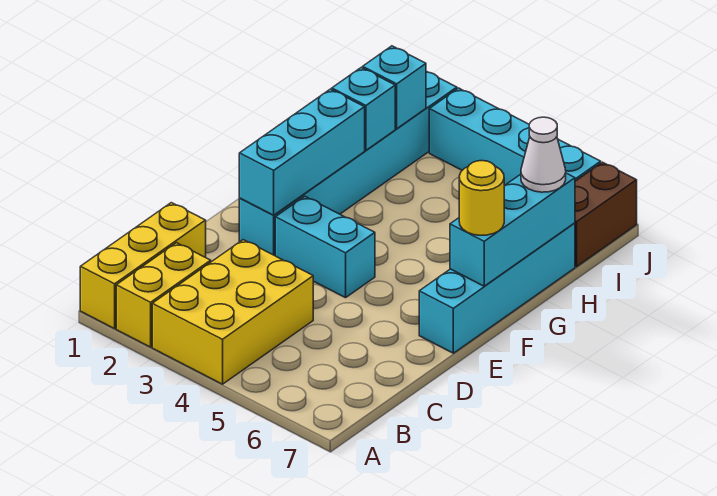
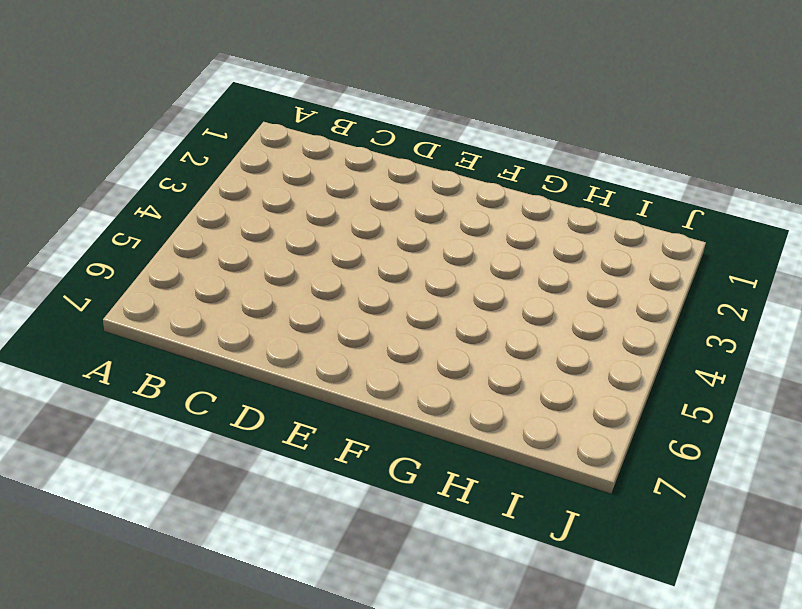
none -> yellow brick A1:C1 level 1
none -> yellow brick A2:B2 level 1
none -> yellow brick A3:C4 level 1

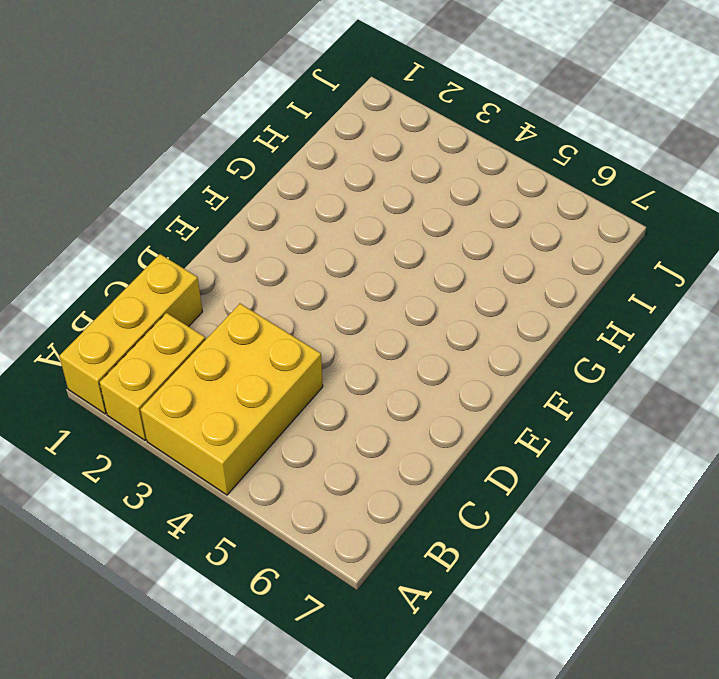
none -> cyan brick E2:J2 level 1
none -> cyan brick E3:E4 level 1
none -> cyan brick E7:H7 level 1

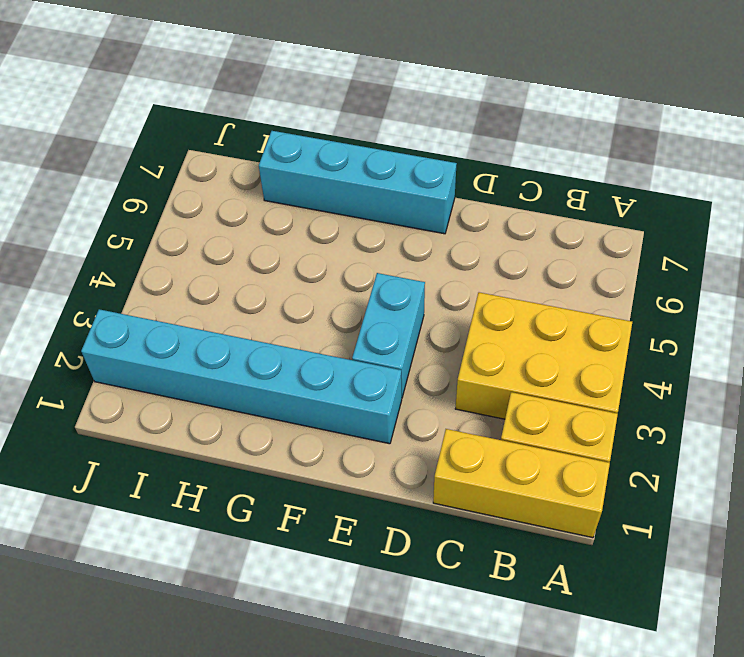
none -> brown brick I7:J7 level 1
none -> cyan brick J3:J6 level 1
none -> cyan brick E2:G2 level 2

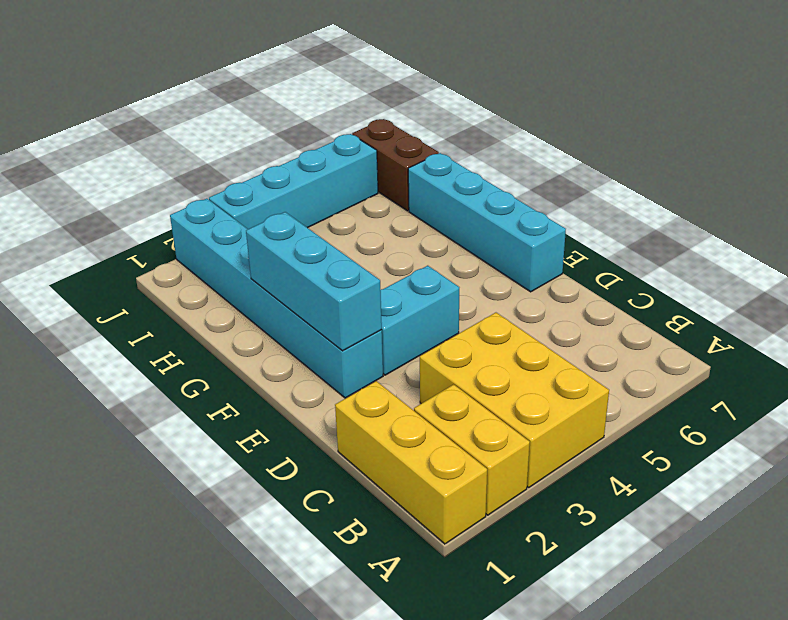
none -> cyan brick F7:H7 level 2
none -> cyan brick H2 level 2
none -> cyan brick I2 level 2

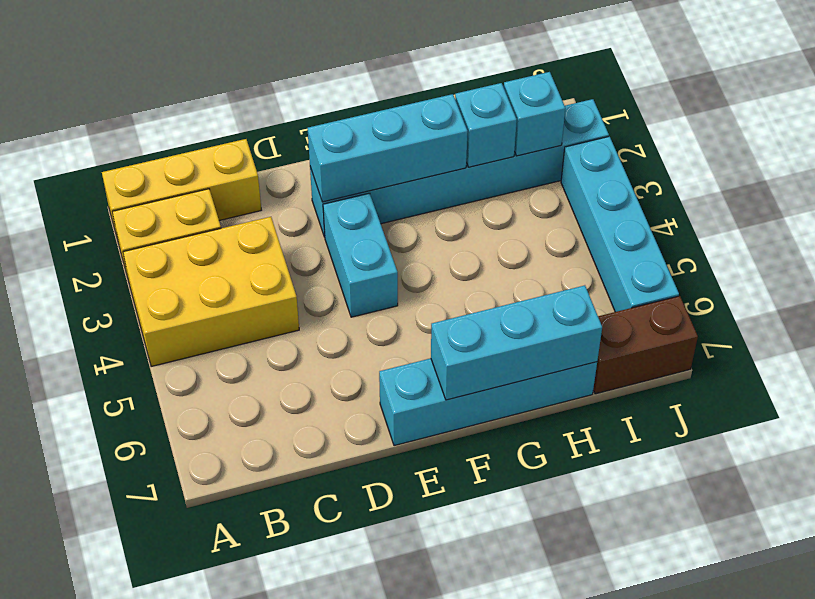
none -> yellow round brick F7 level 3
none -> white cone H7 level 3

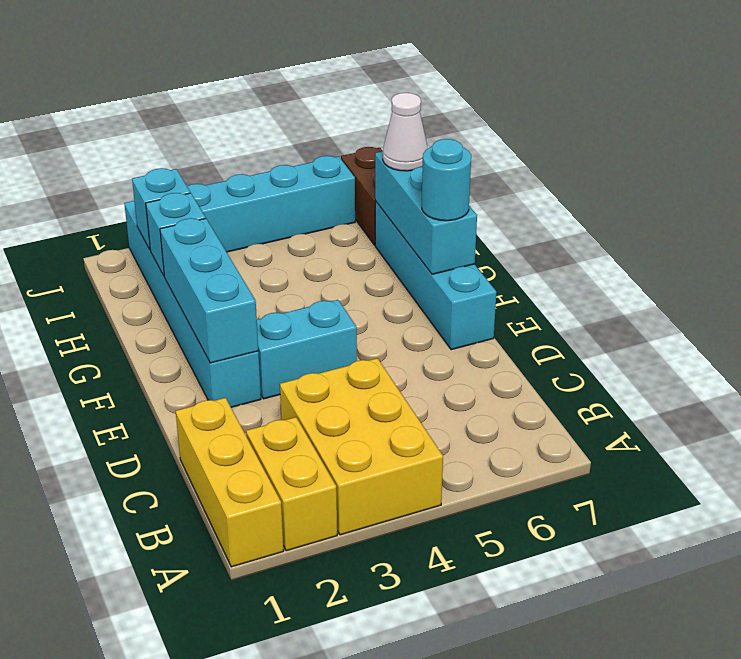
cyan round brick F7 level 3 -> yellow round brick F7 level 3

